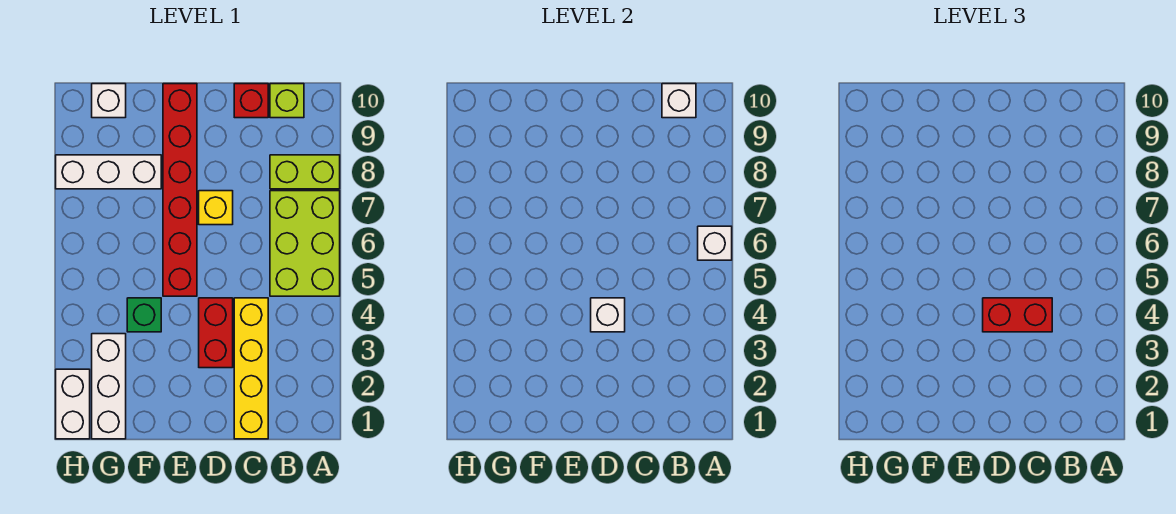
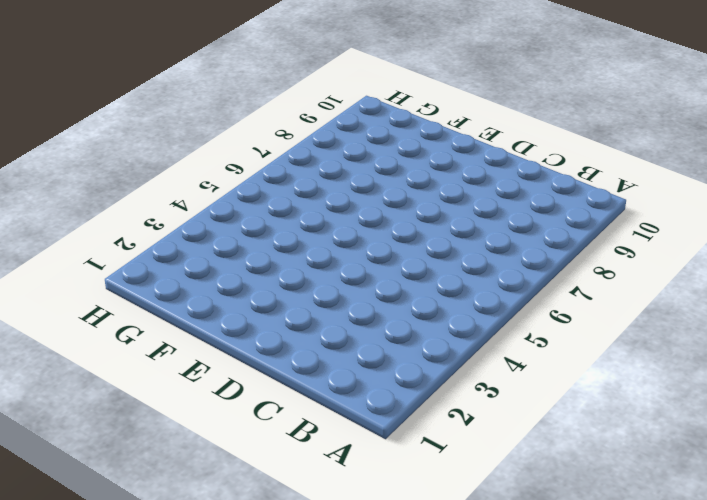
none -> lime brick A5:B7 level 1
none -> lime brick A8:B8 level 1
none -> lime brick B10 level 1

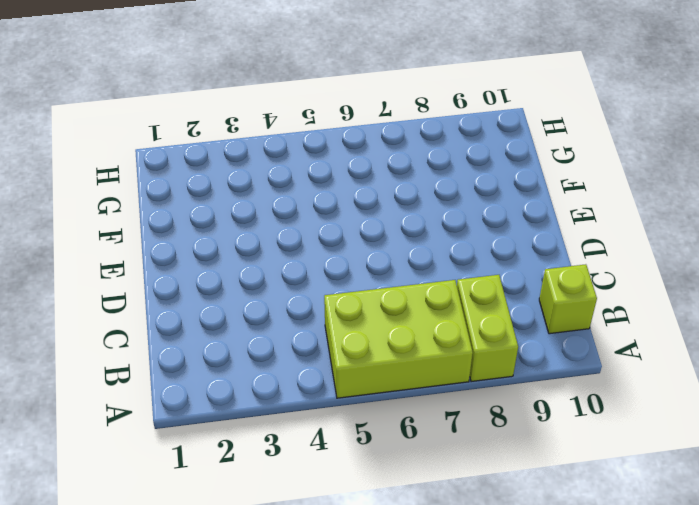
none -> yellow brick C1:C4 level 1
none -> red brick C10 level 1
none -> red brick D3:D4 level 1

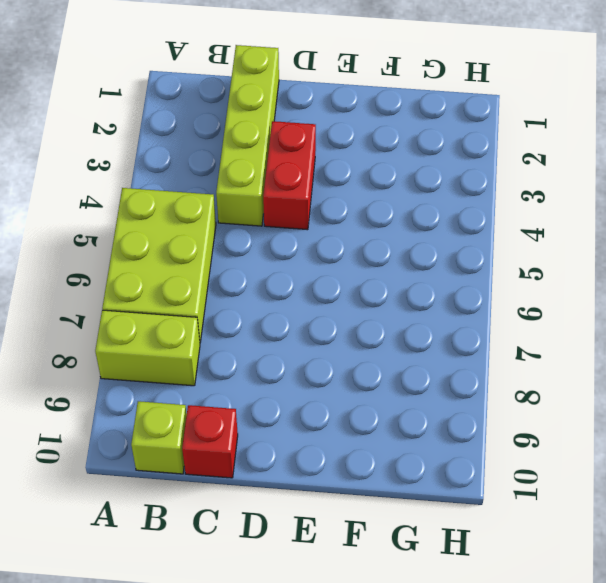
lime brick C1:C4 level 1 -> yellow brick C1:C4 level 1
none -> yellow brick D7 level 1
none -> red brick E5:E10 level 1
none -> green brick F4 level 1

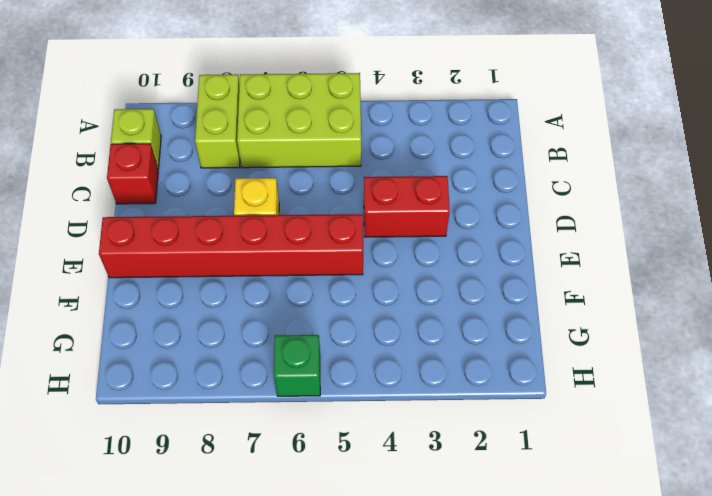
green brick H6 level 1 -> green brick F4 level 1
none -> yellow brick C1:C4 level 1
none -> white brick F8:H8 level 1
none -> white brick G1:G3 level 1

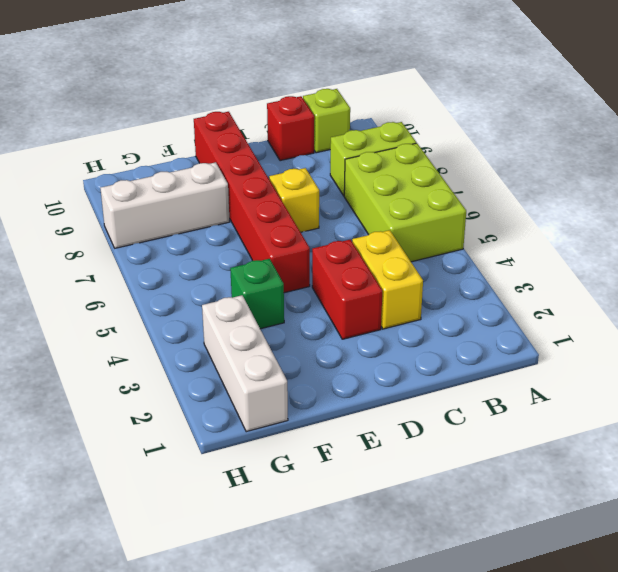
yellow brick C3:C4 level 1 -> yellow brick C1:C4 level 1
none -> white brick G10 level 1
none -> white brick H1:H2 level 1
none -> white brick A6 level 2

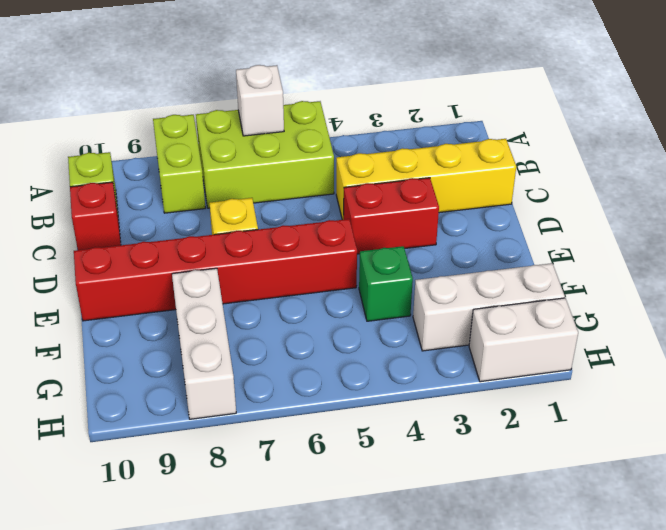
none -> white brick G10 level 1
none -> white brick B10 level 2
none -> white brick D4 level 2

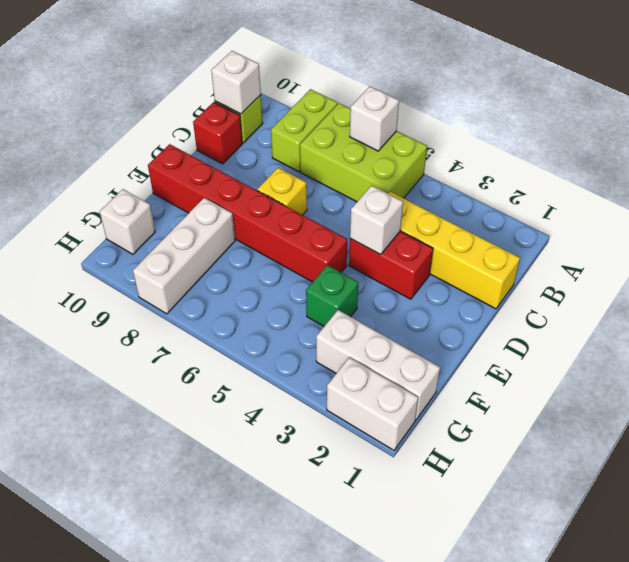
none -> red brick C4:D4 level 3

